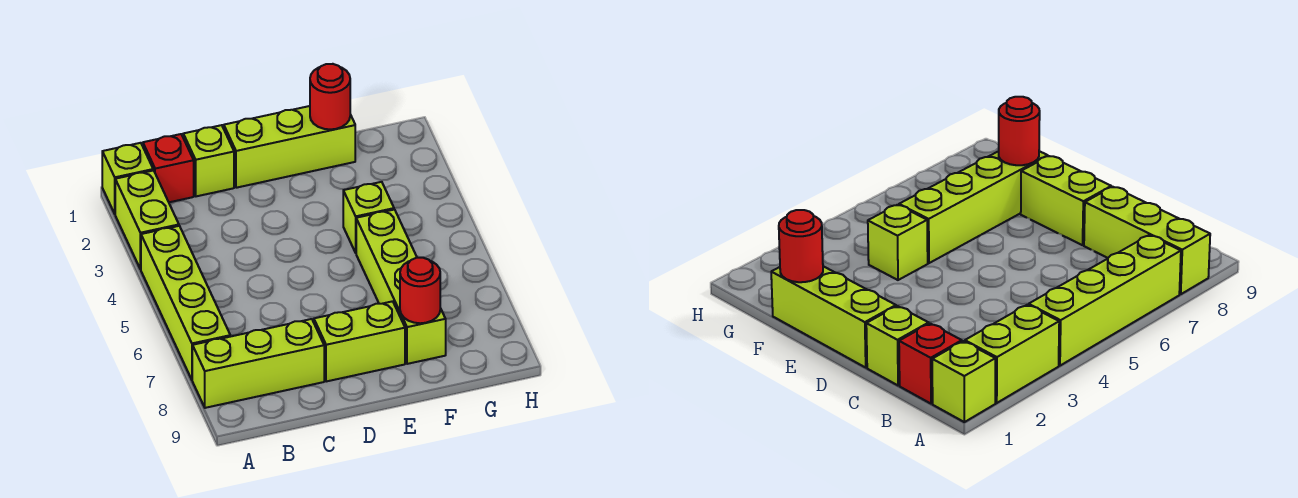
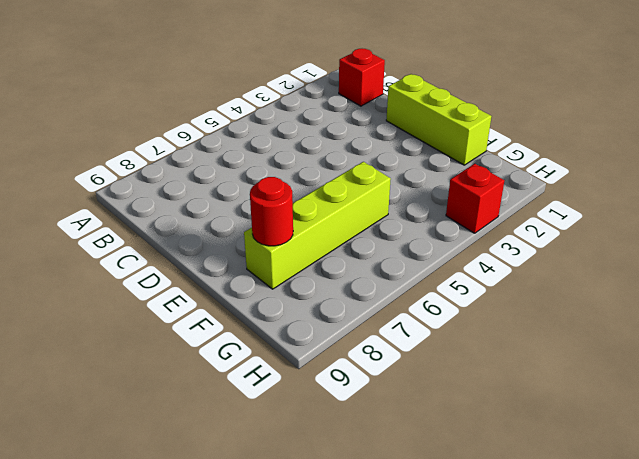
red brick H3 level 1 -> none
none -> lime brick A1 level 1
none -> lime brick A2:A3 level 1
none -> lime brick A4:A7 level 1

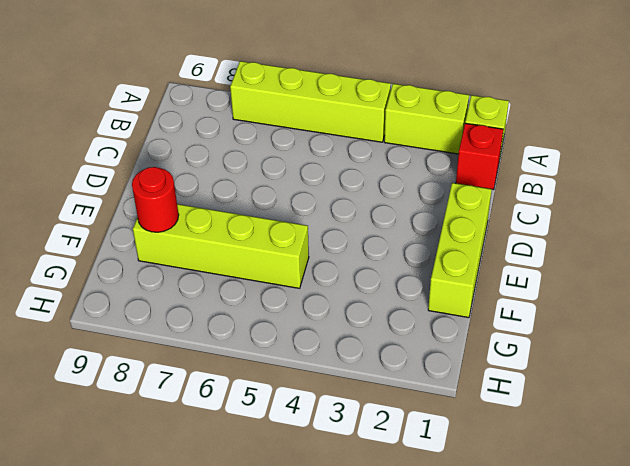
none -> lime brick A8:C8 level 1
none -> lime brick C1 level 1
none -> lime brick D8:E8 level 1

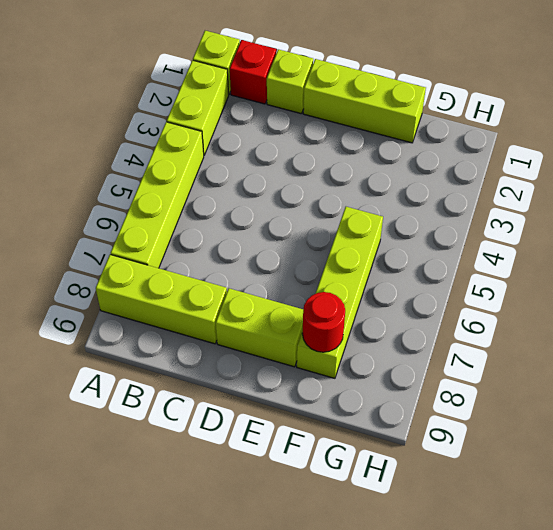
none -> lime brick F4 level 1
none -> red round brick F1 level 2

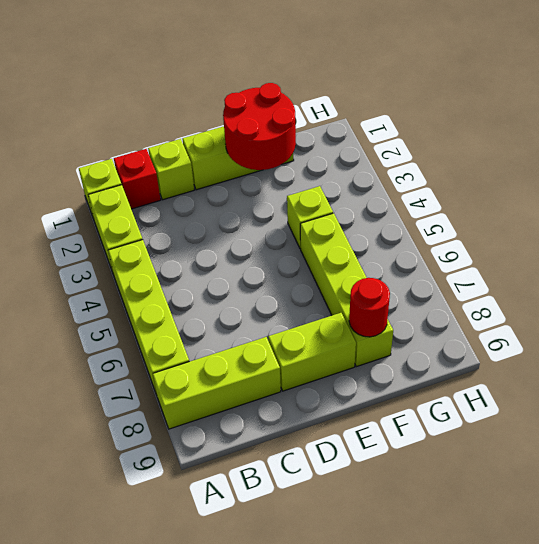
red round brick E1:F2 level 2 -> red round brick F1 level 2

